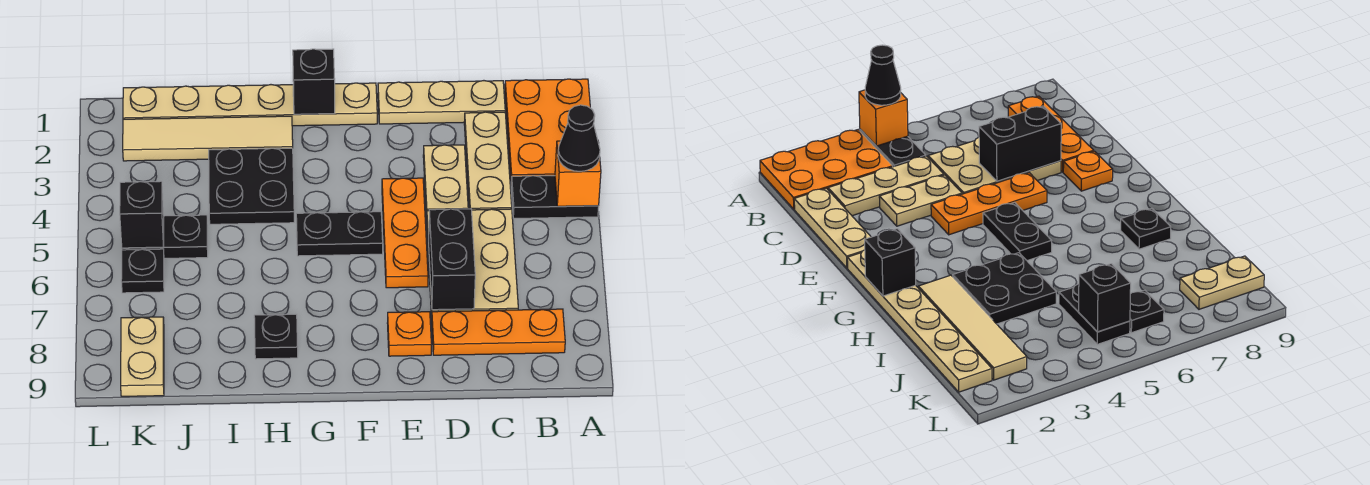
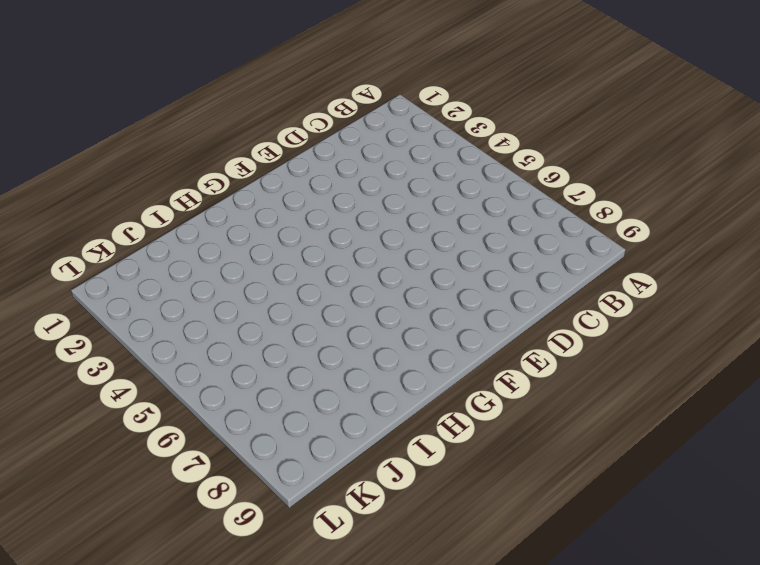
none -> orange plate A1:B3 level 1
none -> black plate A4:B4 level 1
none -> orange plate B8:D8 level 1

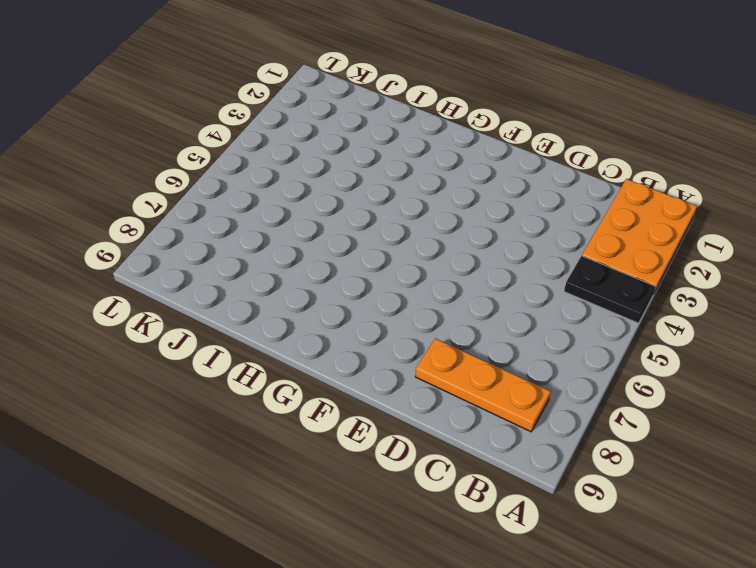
none -> tan plate C1:E1 level 1
none -> tan plate C2:C4 level 1
none -> tan plate C5:D7 level 1

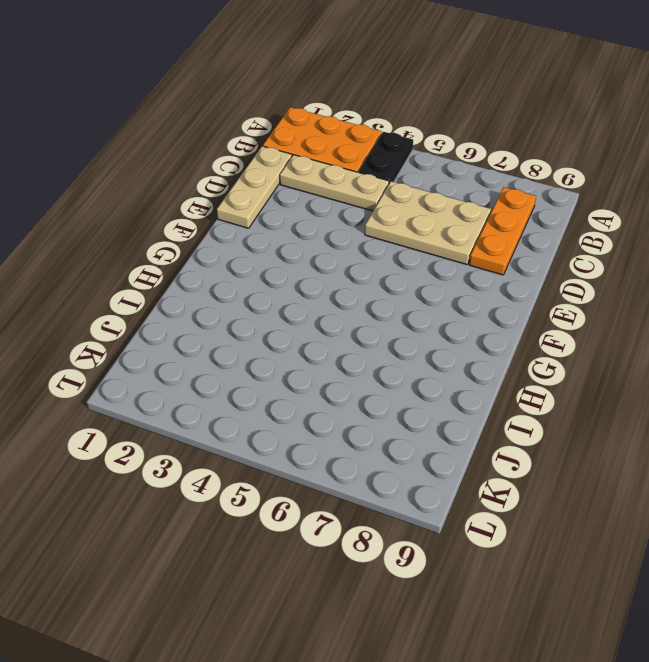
none -> tan plate D3:D4 level 1
none -> orange plate E4:E6 level 1
none -> orange plate E8 level 1

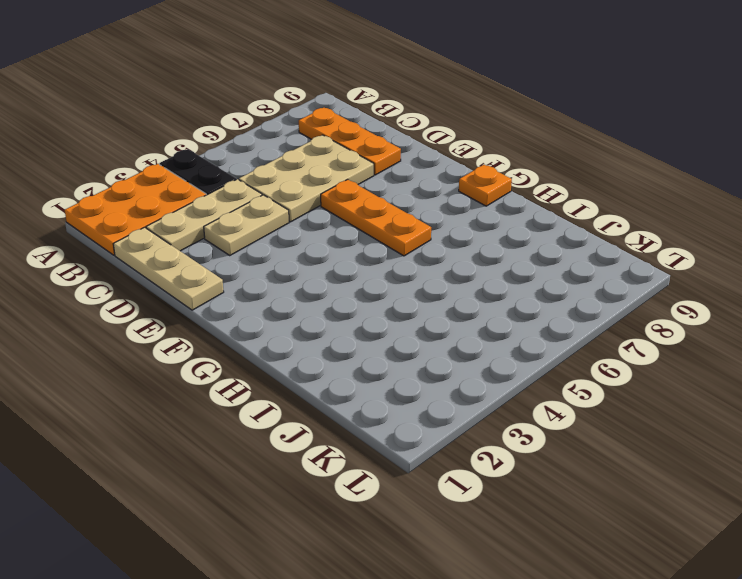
orange plate E6:G6 level 1 -> orange plate E4:E6 level 1
orange plate G9 level 1 -> orange plate E8 level 1
none -> tan plate F1:K1 level 1
none -> black plate F5:G5 level 1
none -> tan tile H2:K2 level 1

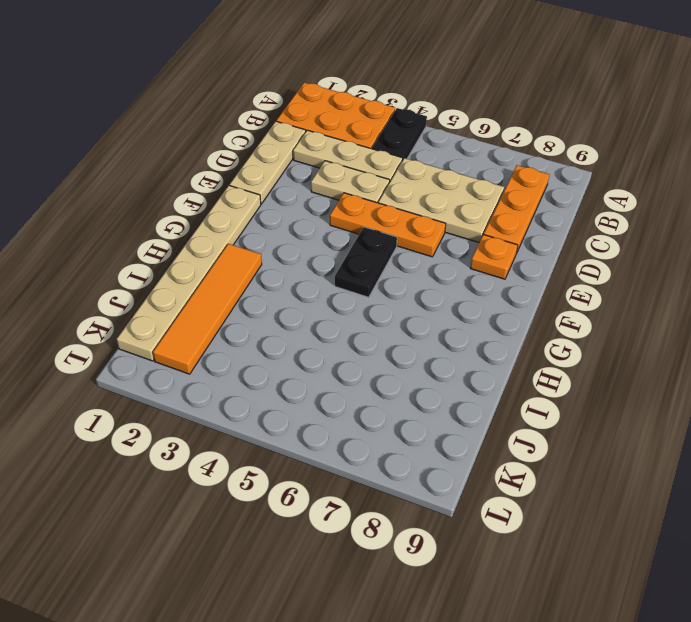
orange tile H2:K2 level 1 -> tan tile H2:K2 level 1
none -> black plate H3:I4 level 1
none -> black plate H8 level 1
none -> black plate J5:K5 level 1

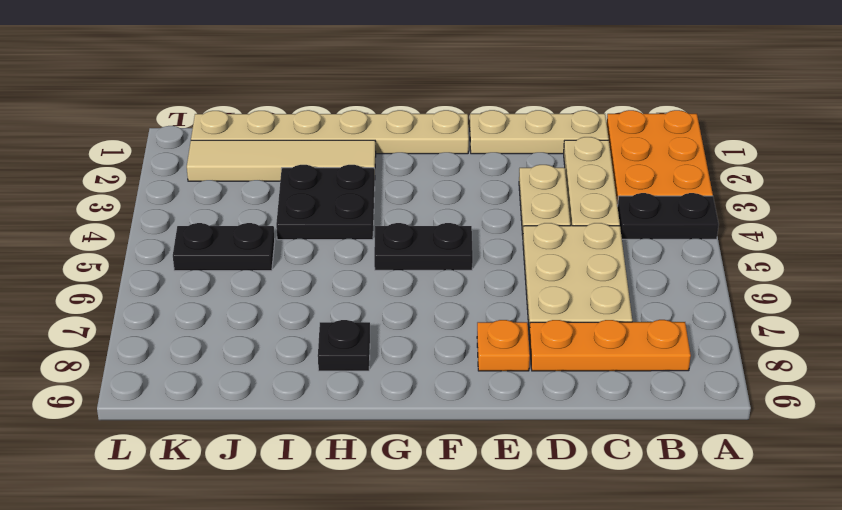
none -> orange plate E4:E6 level 1
none -> black plate K6 level 1
none -> tan plate K8:K9 level 1

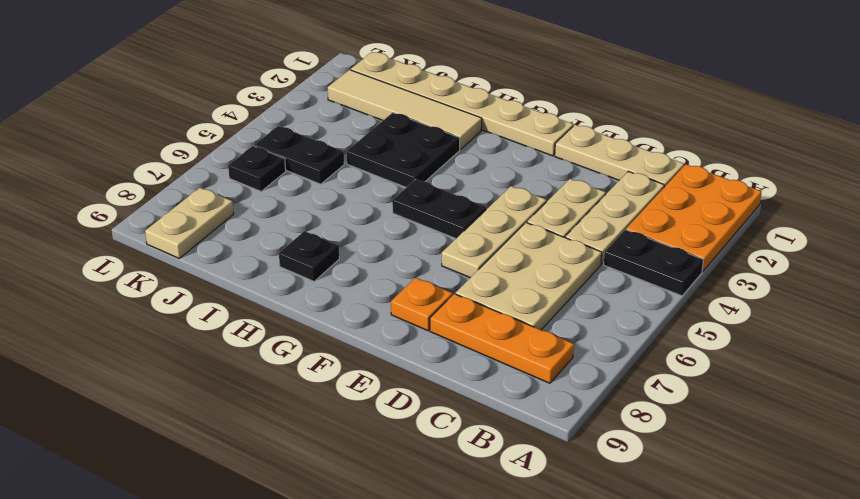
tan plate E4:E6 level 1 -> orange plate E4:E6 level 1
none -> orange brick A4 level 2
none -> black brick D6:D7 level 2
none -> black brick G1 level 2

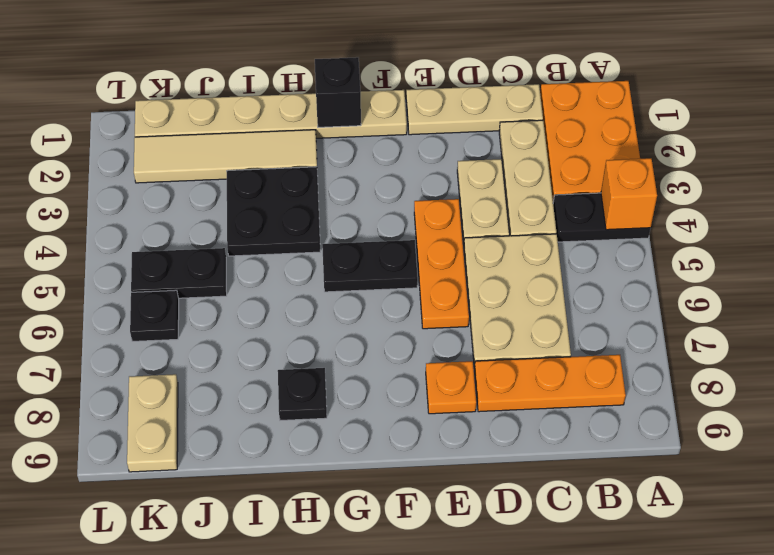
none -> black brick D6:D7 level 2
none -> black brick K5 level 2
none -> black cone A4 level 3

